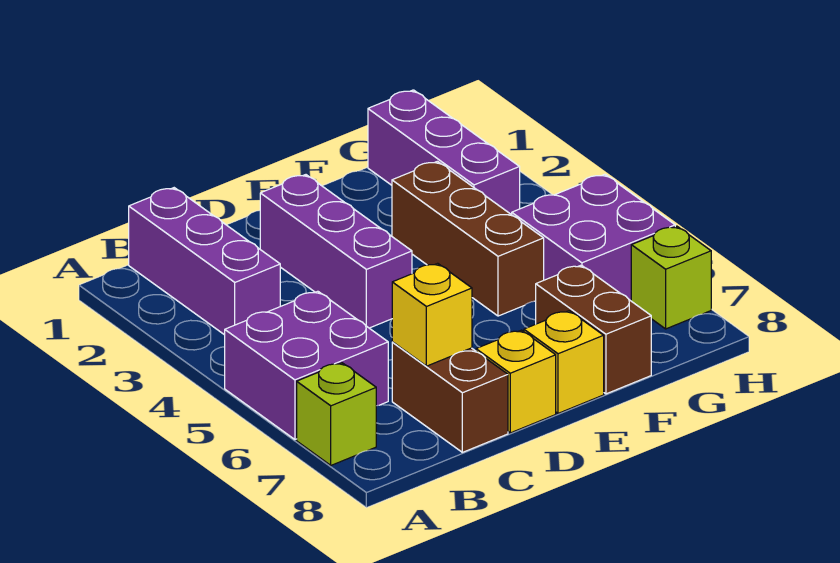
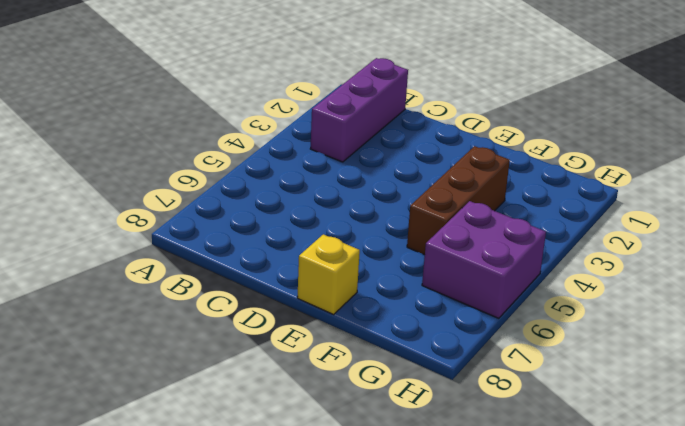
none -> purple brick A5:B6 level 1
none -> lime brick A7 level 1
none -> brown brick C7:C8 level 1

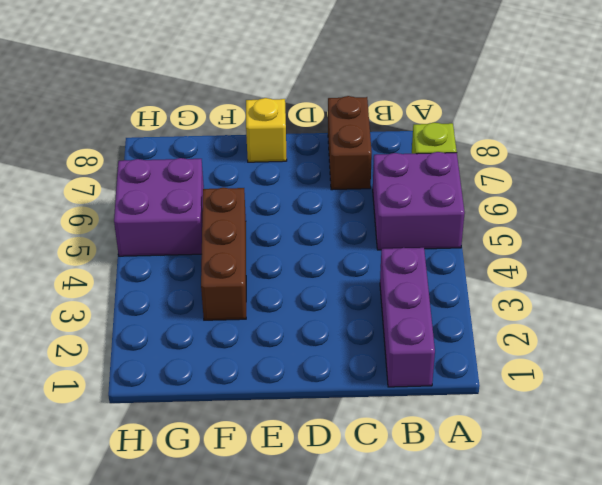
none -> purple brick D2:D4 level 1
none -> yellow brick D8 level 1
none -> brown brick F7:F8 level 1

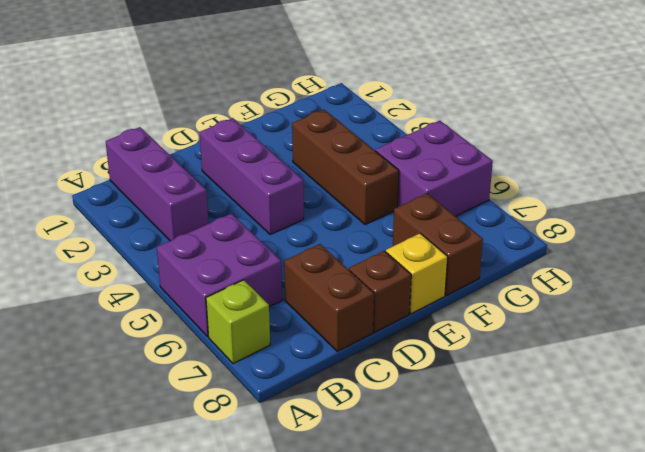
brown brick D8 level 1 -> yellow brick D8 level 1
none -> purple brick G1:G3 level 1
none -> lime brick H7 level 1
none -> yellow brick C7 level 2

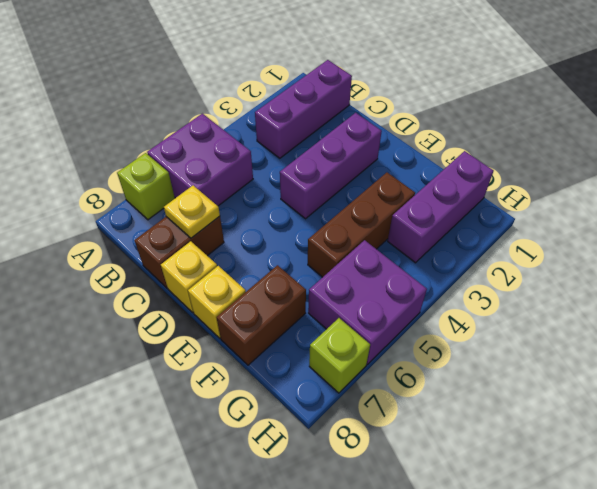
yellow plate C7 level 2 -> yellow brick C7 level 2

